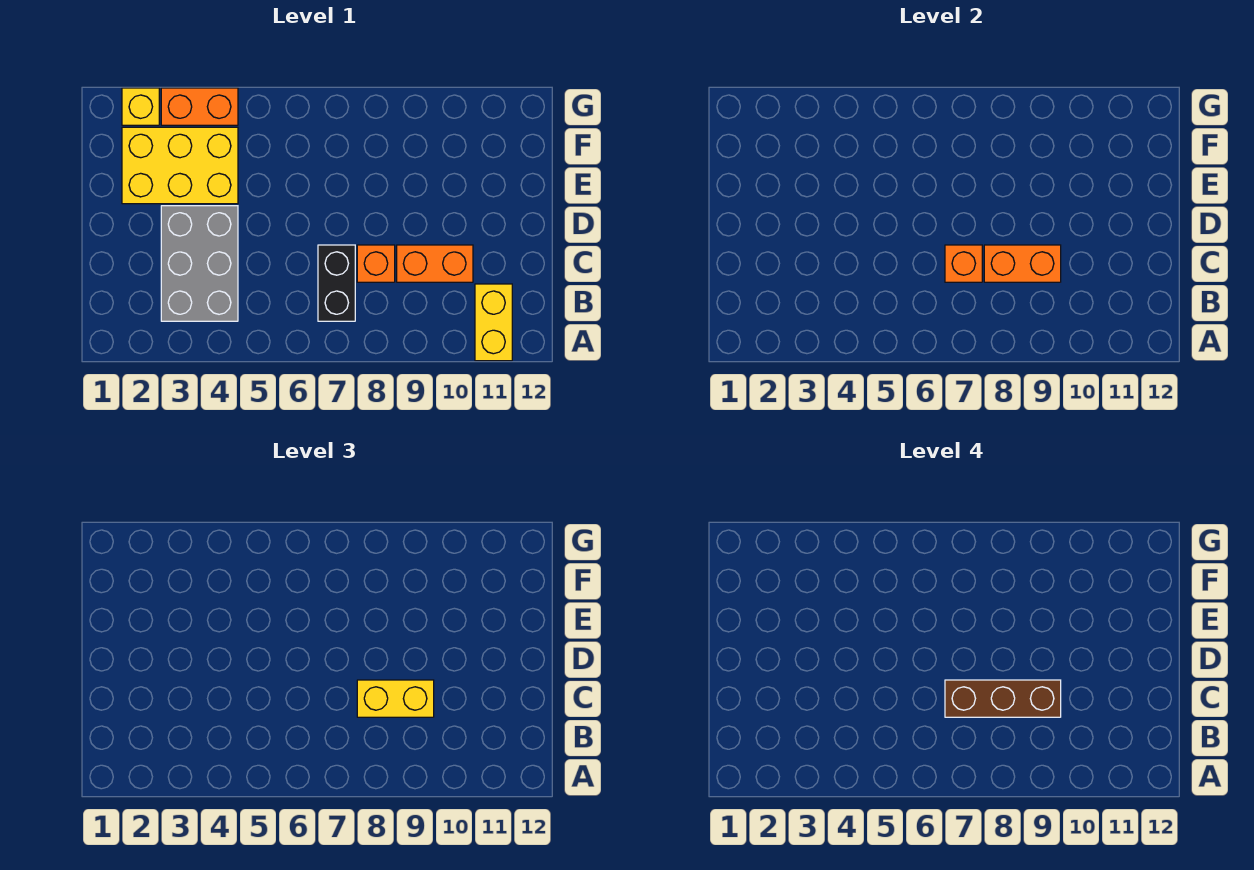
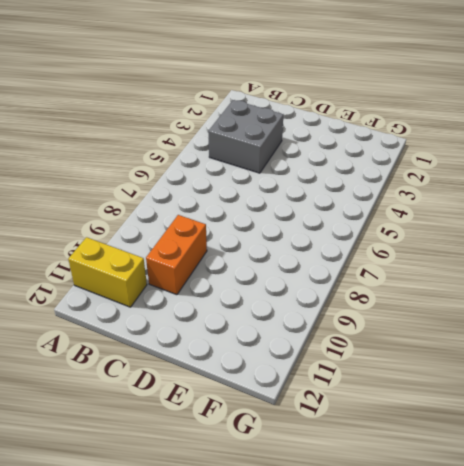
grey brick B3:C4 level 1 -> grey brick B3:D4 level 1
none -> black brick B7:C7 level 1
none -> orange brick C8 level 1
none -> yellow brick E2:F4 level 1

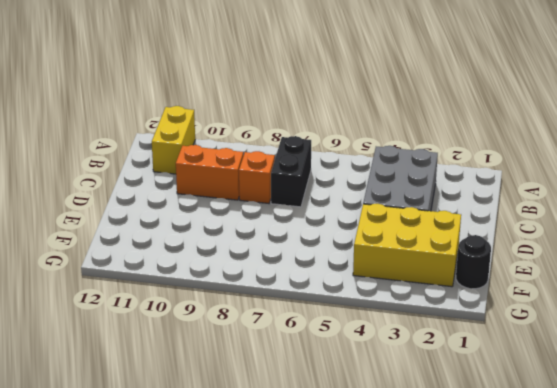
black round brick F1 level 1 -> none
none -> yellow brick G2 level 1
none -> orange brick G3:G4 level 1
none -> orange brick C7 level 2

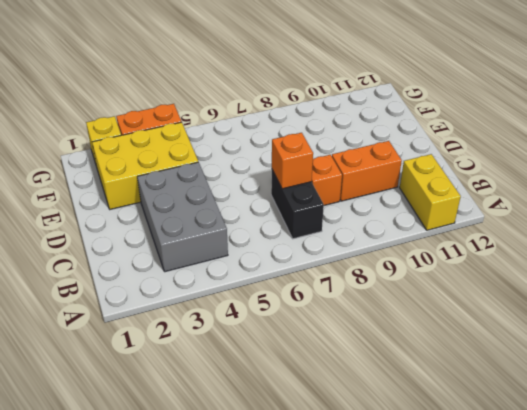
none -> orange brick C8:C9 level 2
none -> yellow brick C8:C9 level 3
none -> brown brick C7:C9 level 4

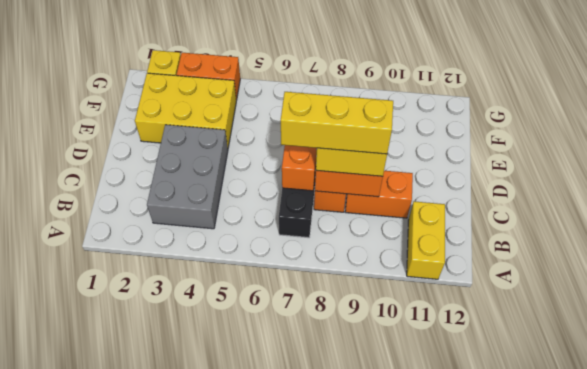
yellow brick C7:C9 level 4 -> brown brick C7:C9 level 4

